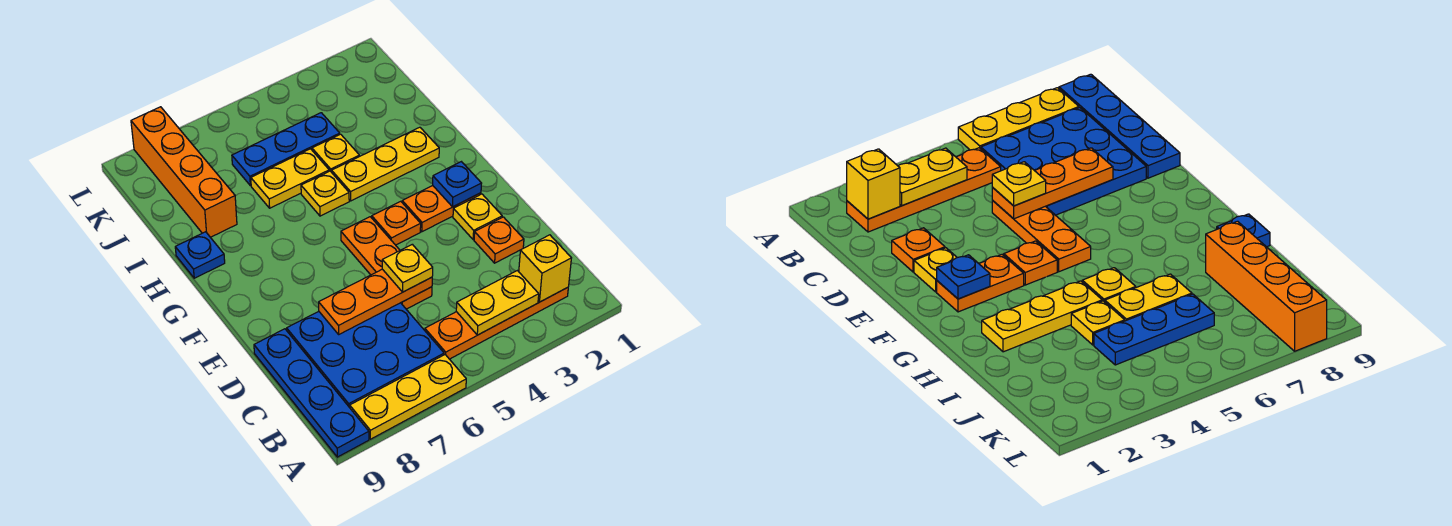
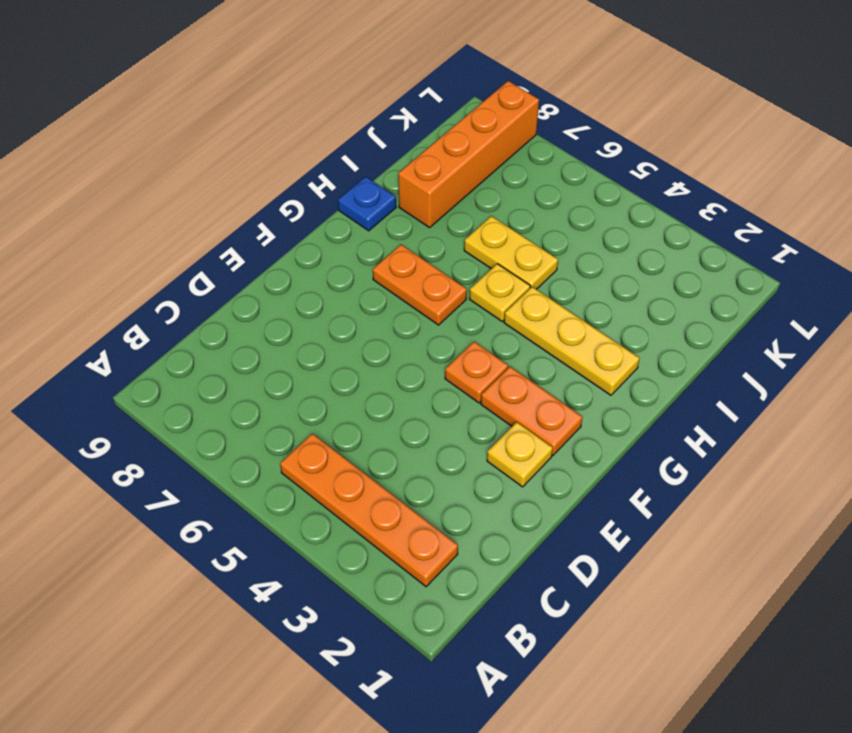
orange plate G6:G7 level 1 -> none
none -> yellow plate A6:A8 level 1
none -> blue plate A9:D9 level 1
none -> blue plate B6:D8 level 1

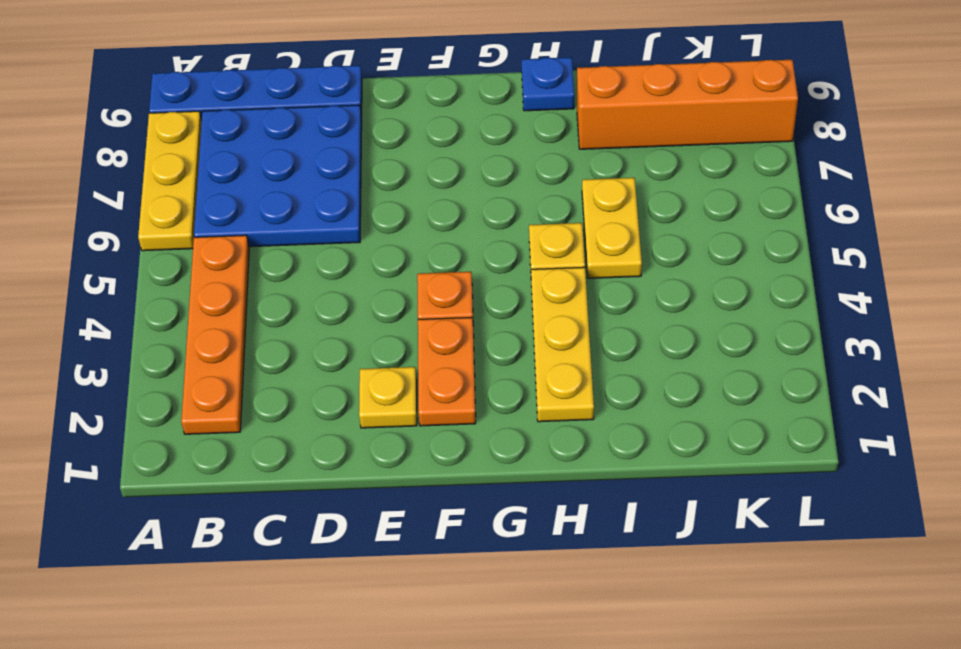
none -> orange plate D2 level 1
none -> orange plate D5:F5 level 1
none -> yellow plate I4 level 1

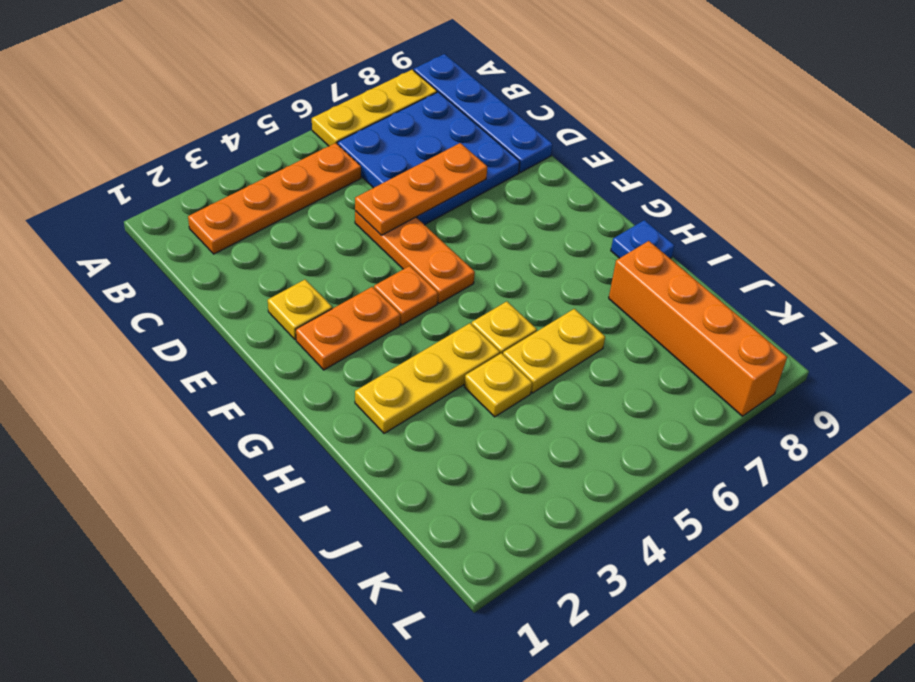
none -> orange plate D2 level 1
none -> blue plate J4:J6 level 1
none -> yellow brick B2 level 2

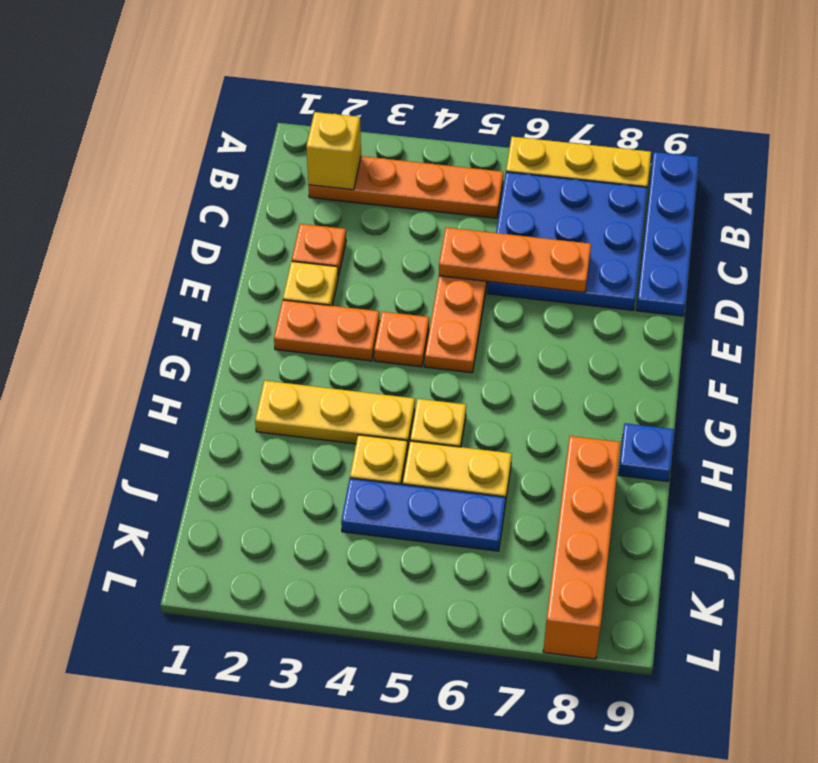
none -> yellow plate B3:B4 level 2
none -> blue plate F2 level 2
none -> yellow plate D5 level 3

